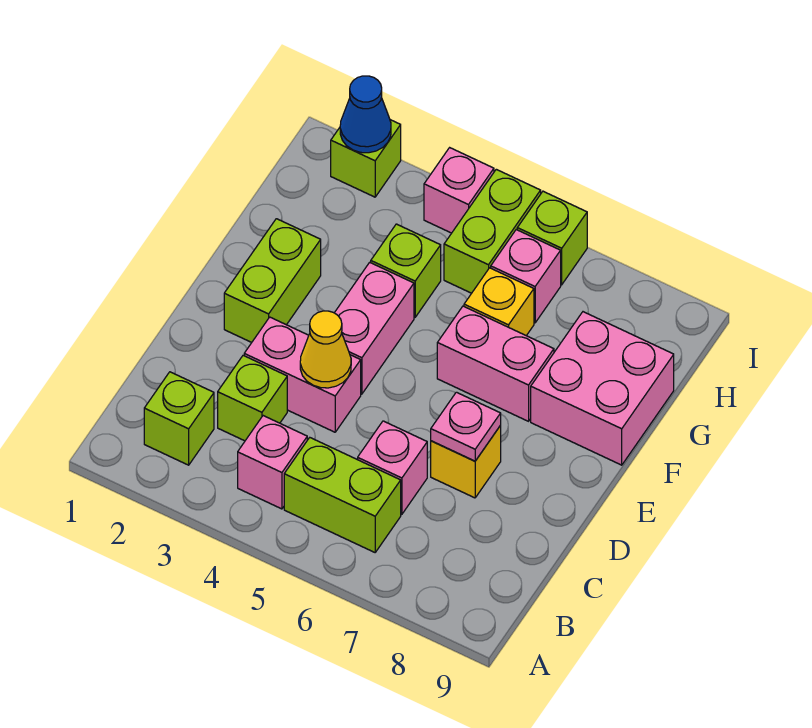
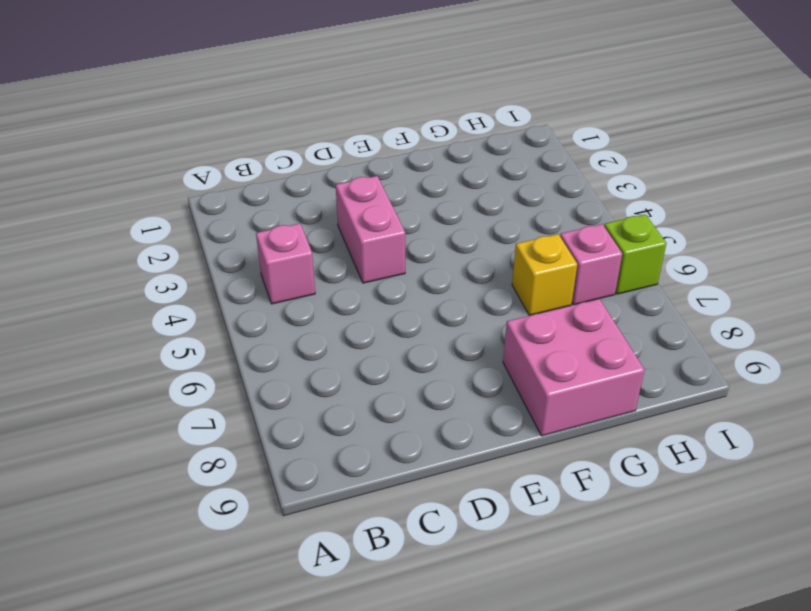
none -> lime brick B2 level 1
none -> lime brick B5:B6 level 1
none -> lime brick C3 level 1

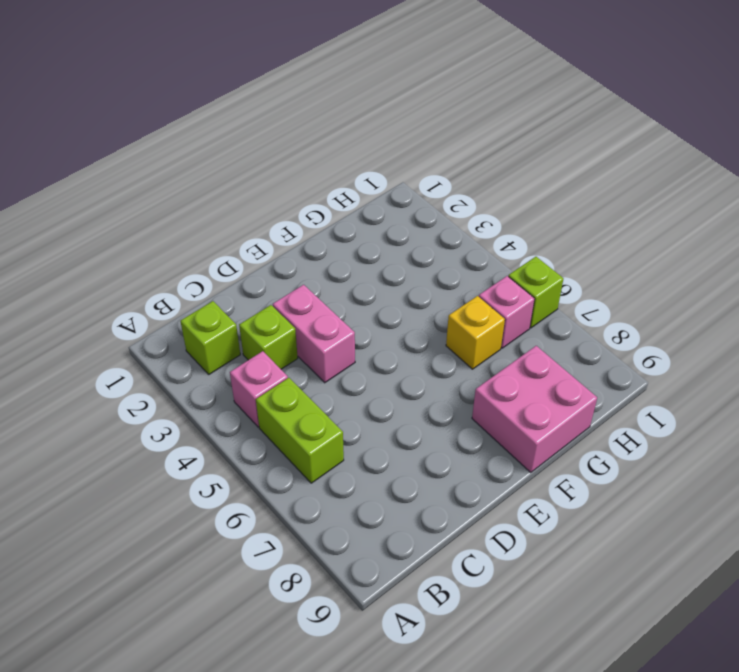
none -> pink brick C6 level 1
none -> yellow brick D7 level 1
none -> lime brick E2:F2 level 1

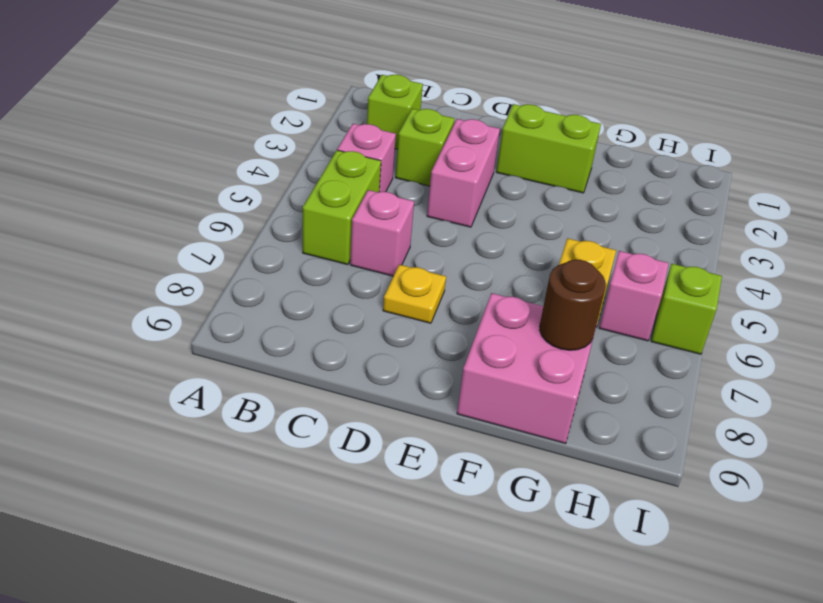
yellow plate D7 level 1 -> yellow brick D7 level 1
brown round brick G8 level 2 -> none
none -> pink brick E4:F4 level 1
none -> pink brick F6:F7 level 1
none -> lime brick G4 level 1

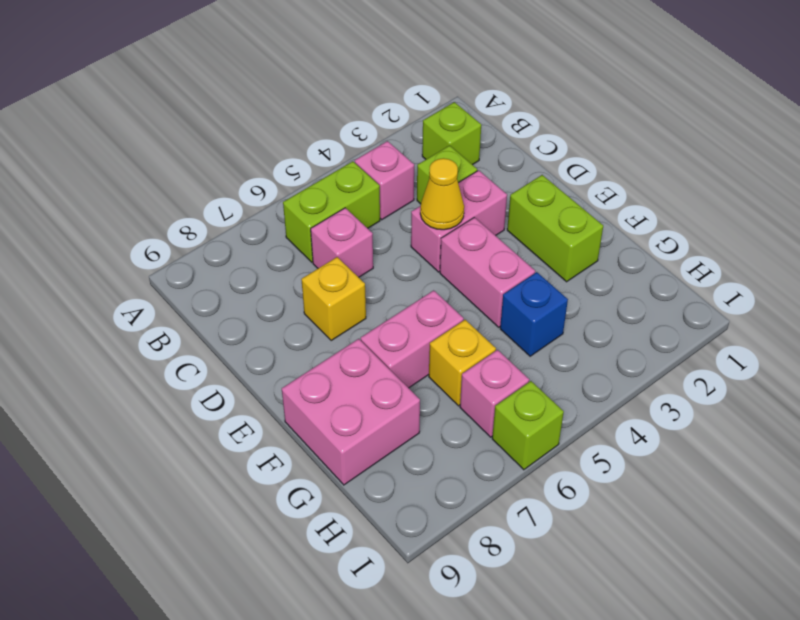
blue brick G4 level 1 -> lime brick G4 level 1
none -> lime brick H5:I5 level 1
none -> lime brick I2 level 1
none -> pink brick I4 level 1

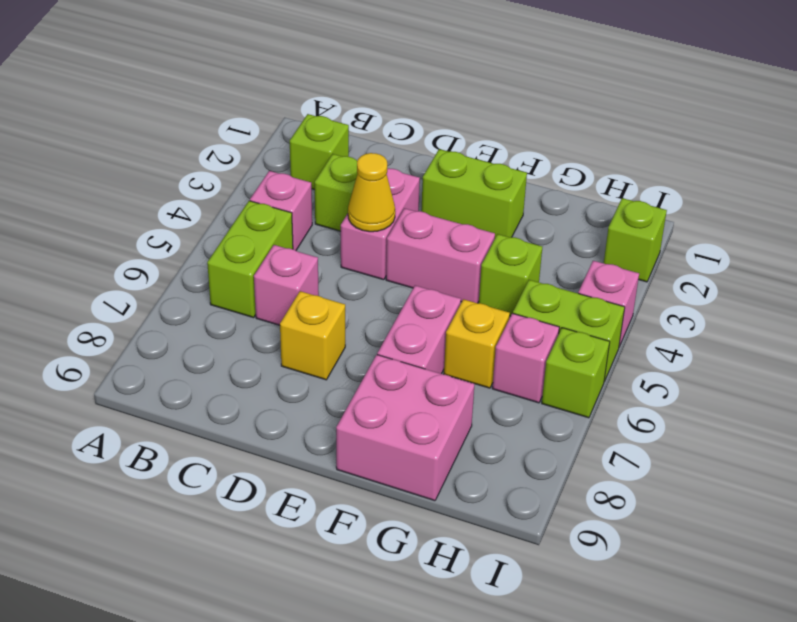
none -> pink plate D7 level 2
none -> blue cone I2 level 2

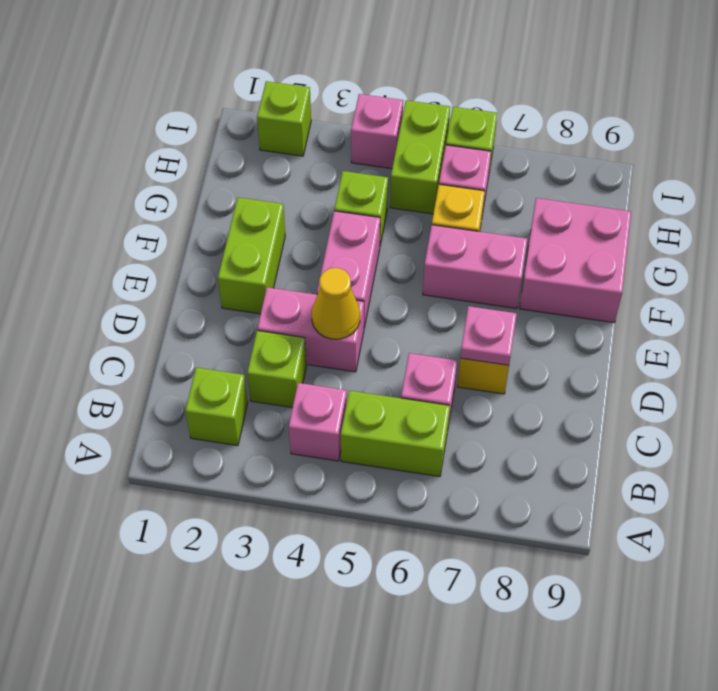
none -> blue cone I2 level 2

